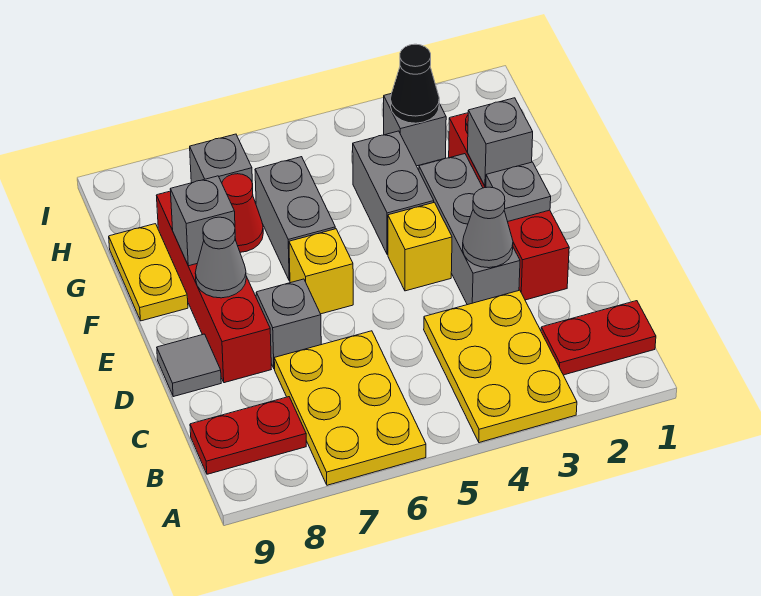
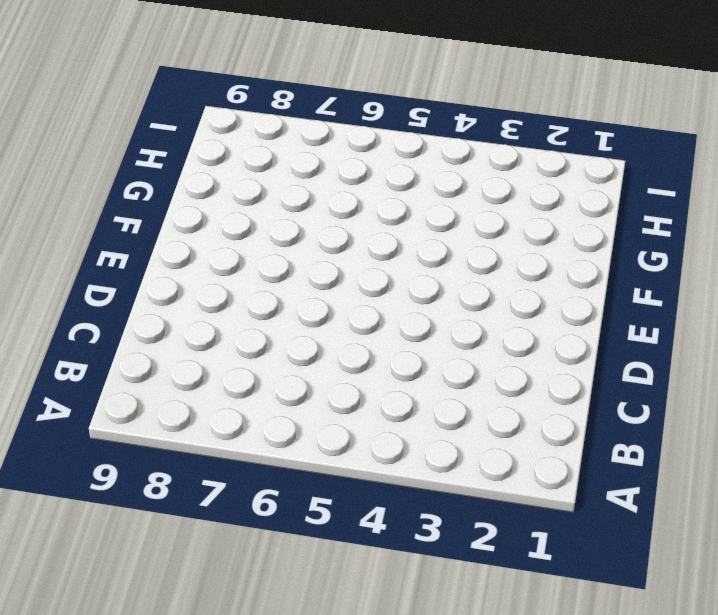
none -> yellow plate A3:C4 level 1
none -> yellow plate A6:C7 level 1
none -> red plate B1:B2 level 1

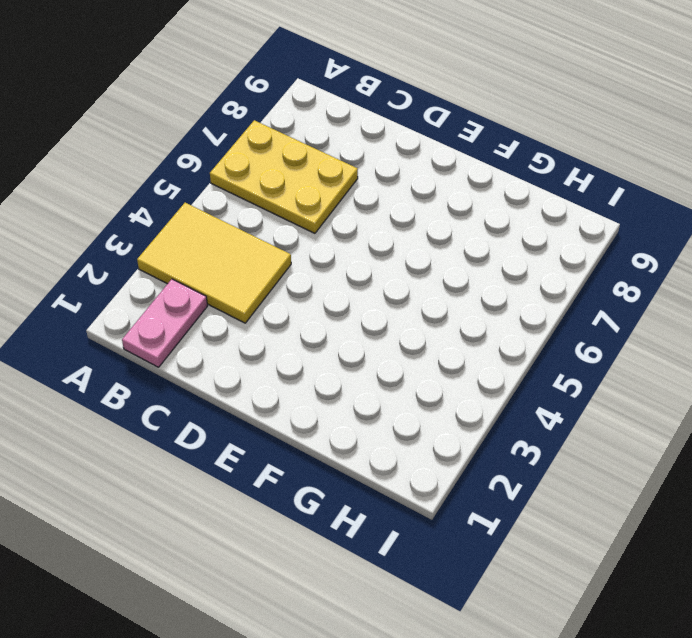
yellow tile A3:C4 level 1 -> yellow plate A3:C4 level 1
pink plate B1:B2 level 1 -> red plate B1:B2 level 1
none -> red plate B8:B9 level 1
none -> red brick D2:G2 level 1
none -> grey brick D3:F3 level 1

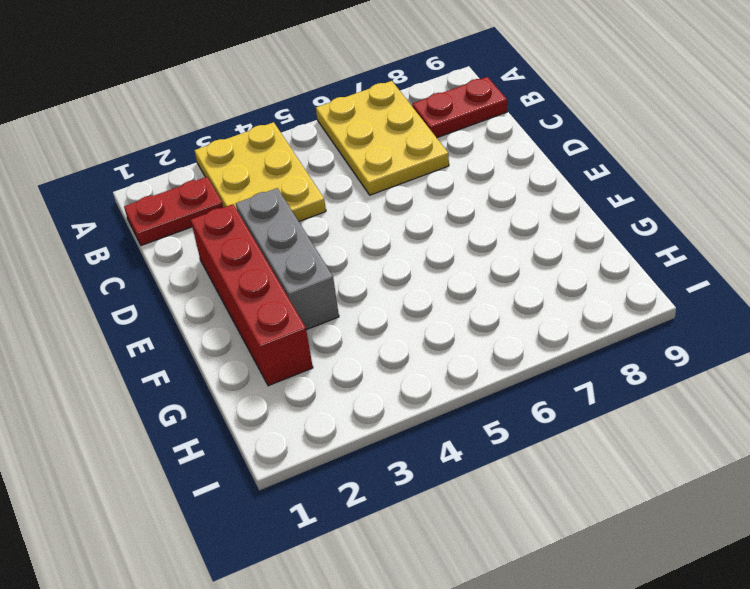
none -> grey brick D7 level 1
none -> red brick D8:G8 level 1
none -> grey tile D9 level 1

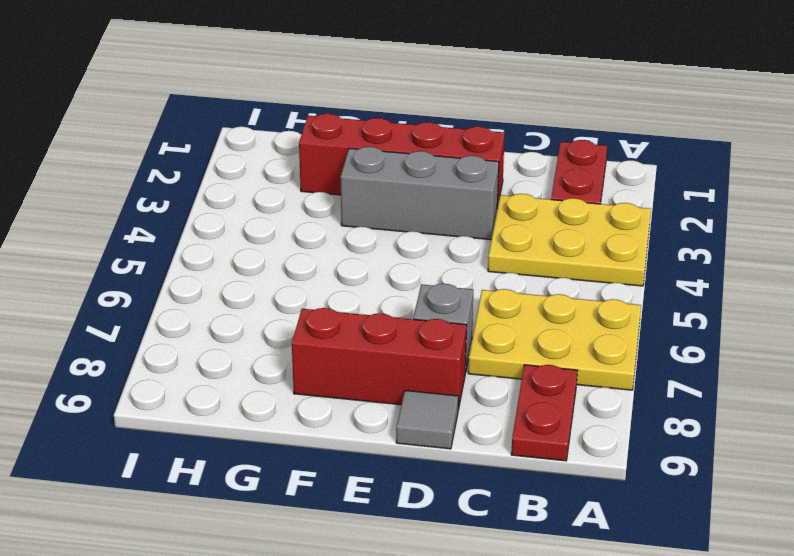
red brick D8:F8 level 1 -> red brick D8:G8 level 1
none -> yellow brick E4 level 1
none -> yellow brick E6 level 1
none -> grey brick F4:G4 level 1

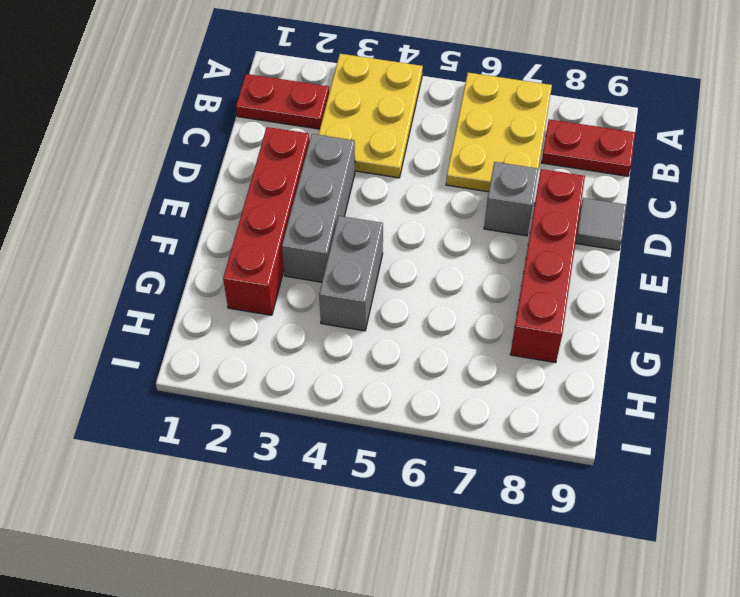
none -> yellow brick E4 level 1
none -> yellow brick E6 level 1
none -> grey brick F6:G6 level 1

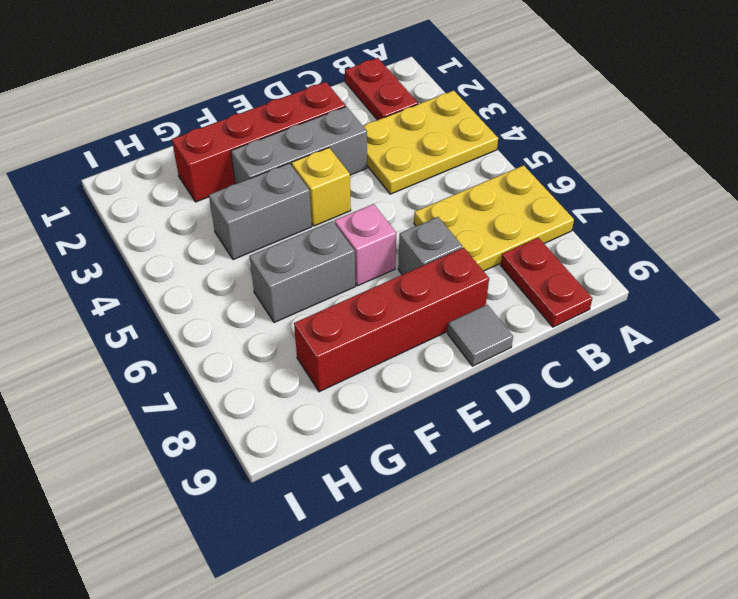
pink brick E6 level 1 -> yellow brick E6 level 1
none -> yellow plate F9:G9 level 1
none -> red cone G7 level 1
none -> grey brick H3 level 1

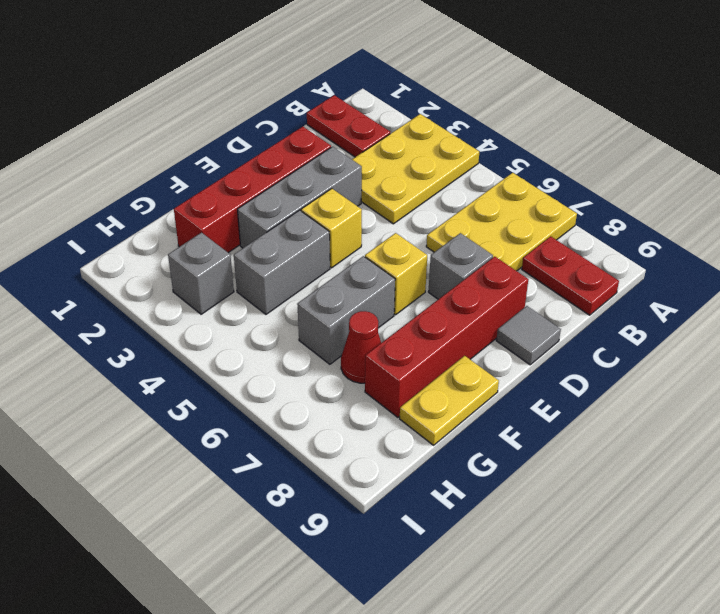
none -> grey brick H7 level 1
none -> grey cone D3 level 2
none -> grey plate E2 level 2

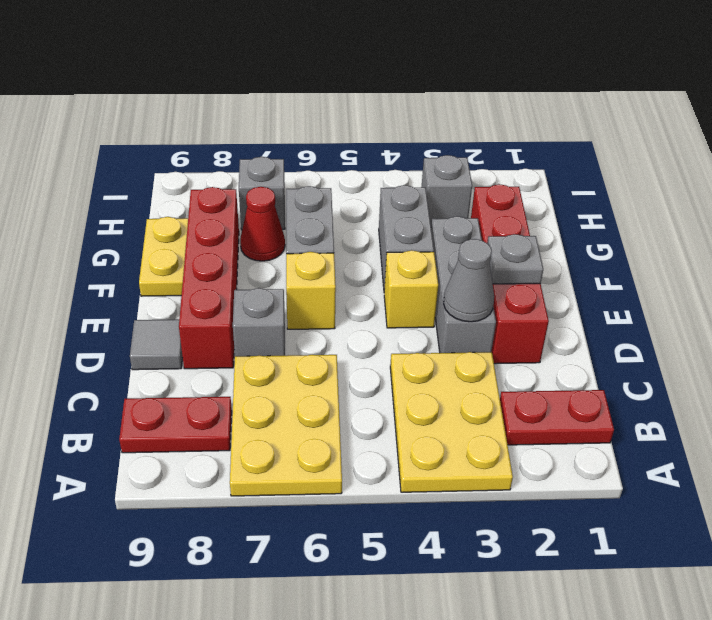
none -> grey cone E8 level 2
none -> grey brick F2 level 2
none -> grey brick F8 level 2

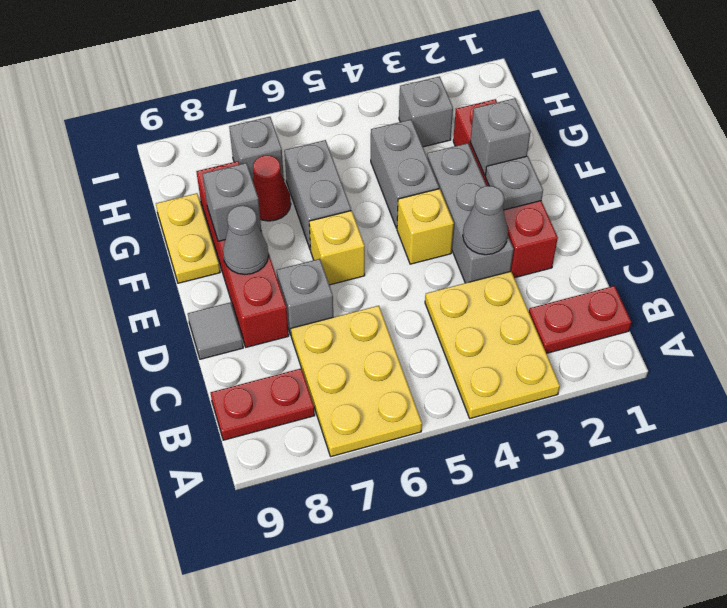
none -> black cone H3 level 2

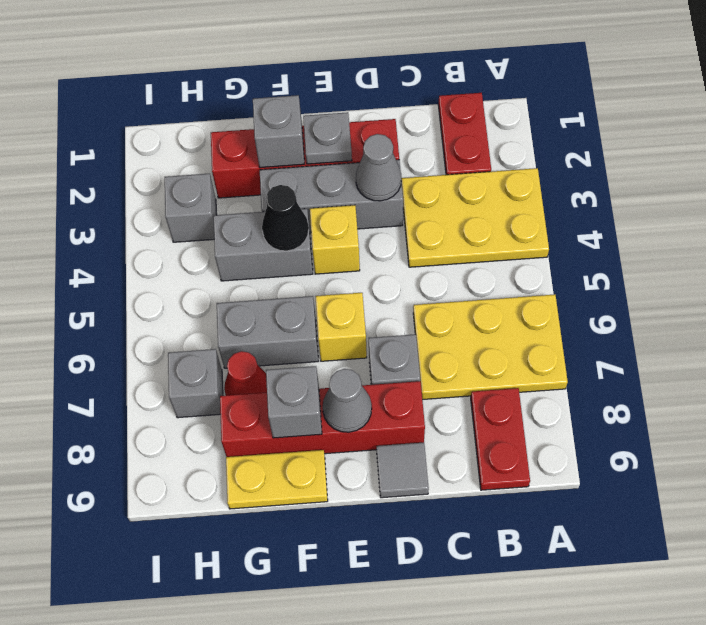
black cone F4 level 2 -> black cone H3 level 2

